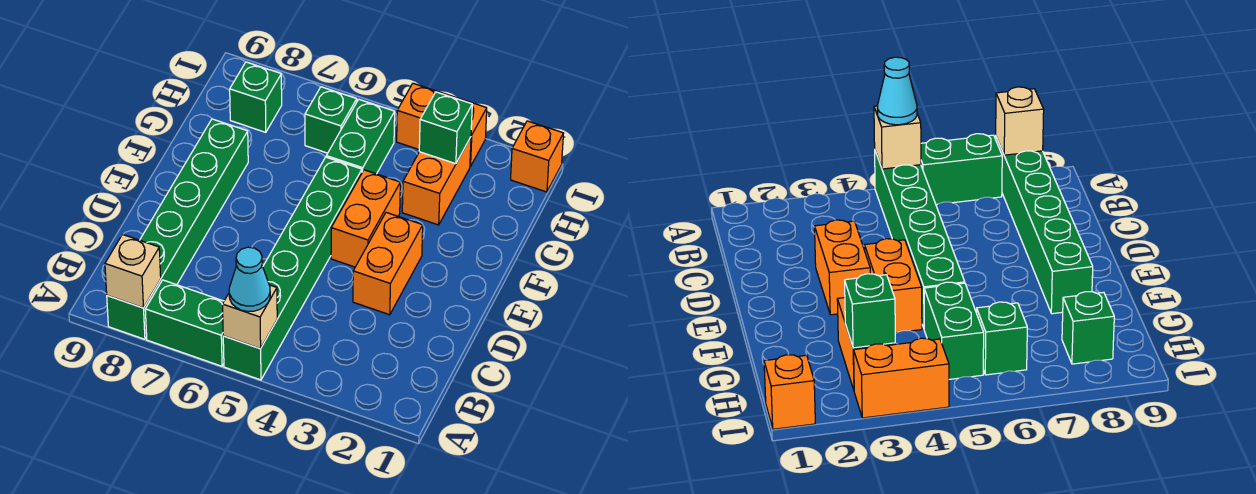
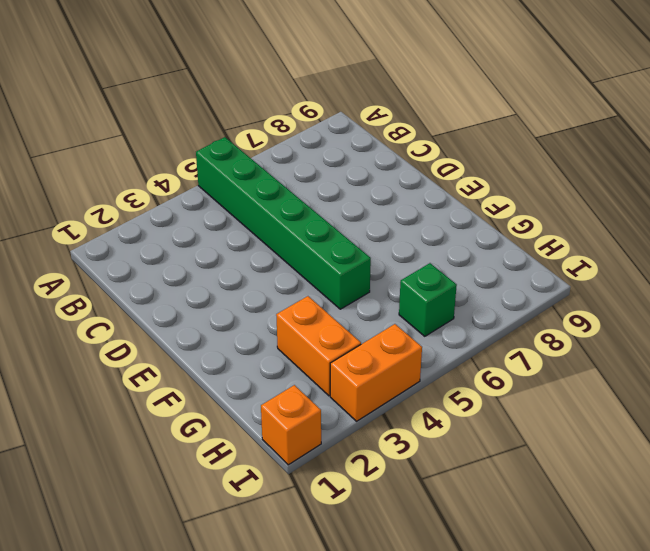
none -> green brick A6:A7 level 1
none -> green brick A8:F8 level 1
none -> orange brick D3:E3 level 1

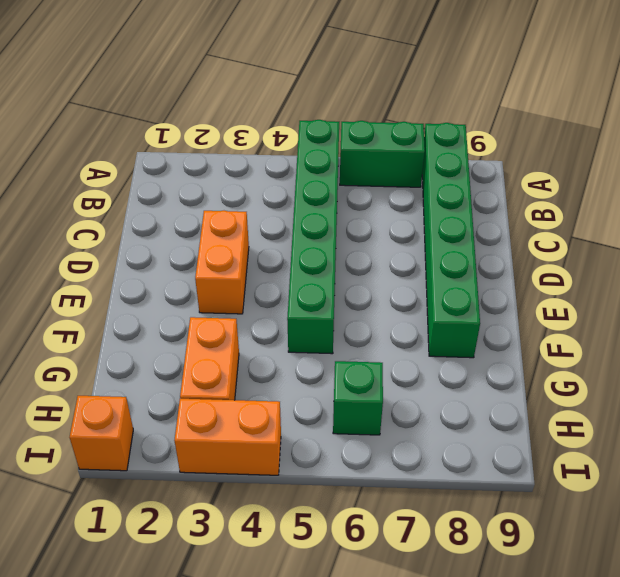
none -> orange brick E4:F4 level 1
none -> green brick G5:H5 level 1
none -> green brick H8 level 1

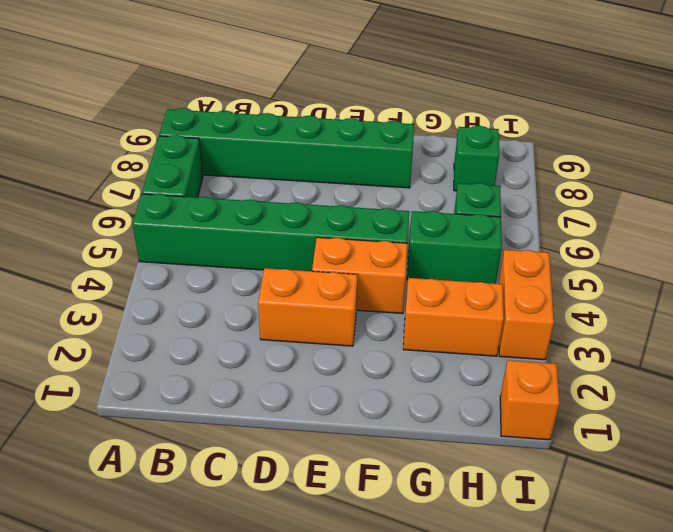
none -> tan brick A5 level 2
none -> tan brick A8 level 2
none -> green brick H3 level 2

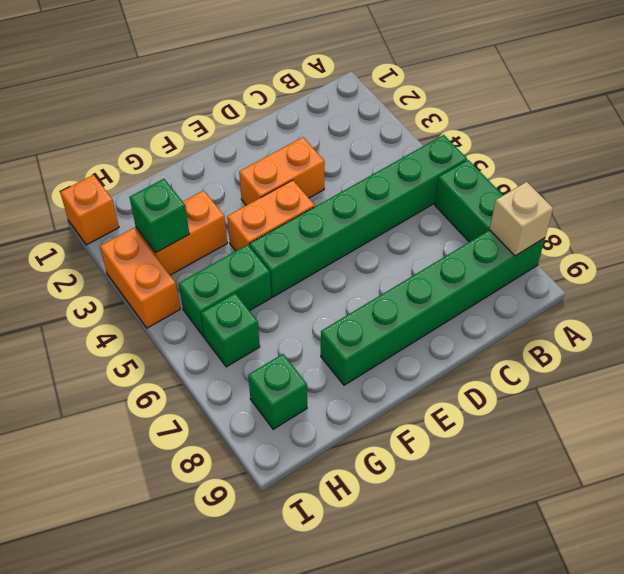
none -> tan brick A5 level 2
none -> cyan cone A5 level 3

